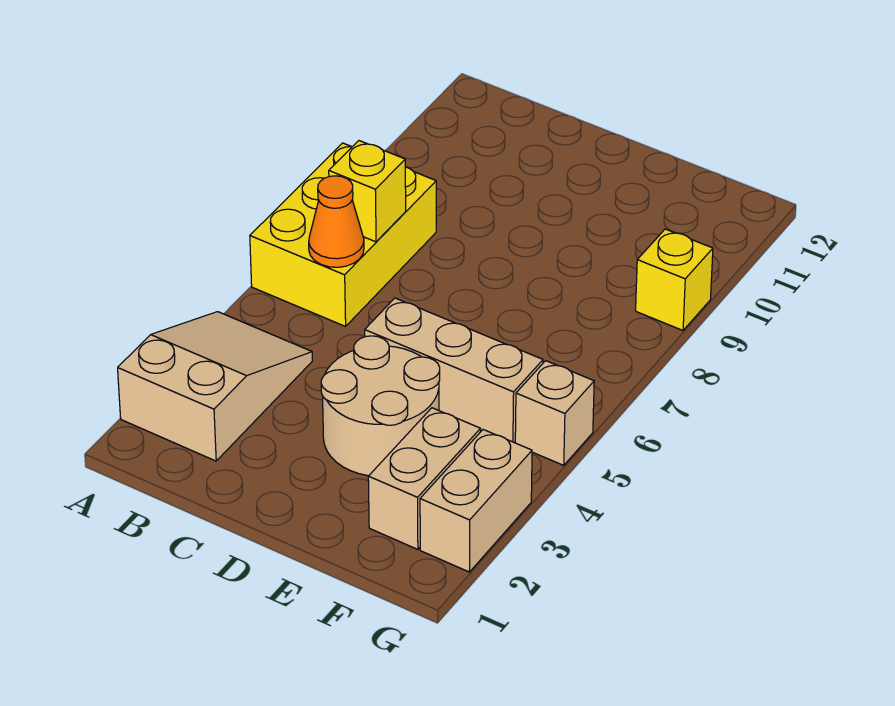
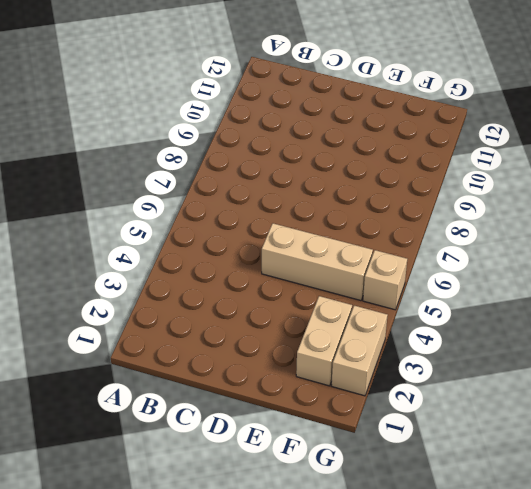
none -> tan slope A2:B4 level 1 top 2
none -> yellow brick A6:B8 level 1

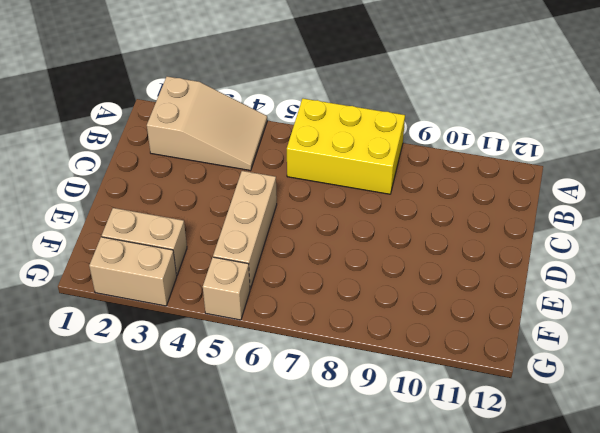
none -> tan round brick D3:E4 level 1
none -> yellow brick G9 level 1

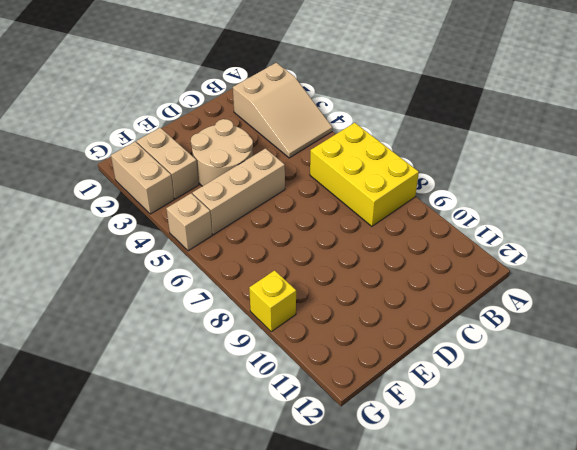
none -> orange cone B6 level 2
none -> yellow brick B7 level 2

